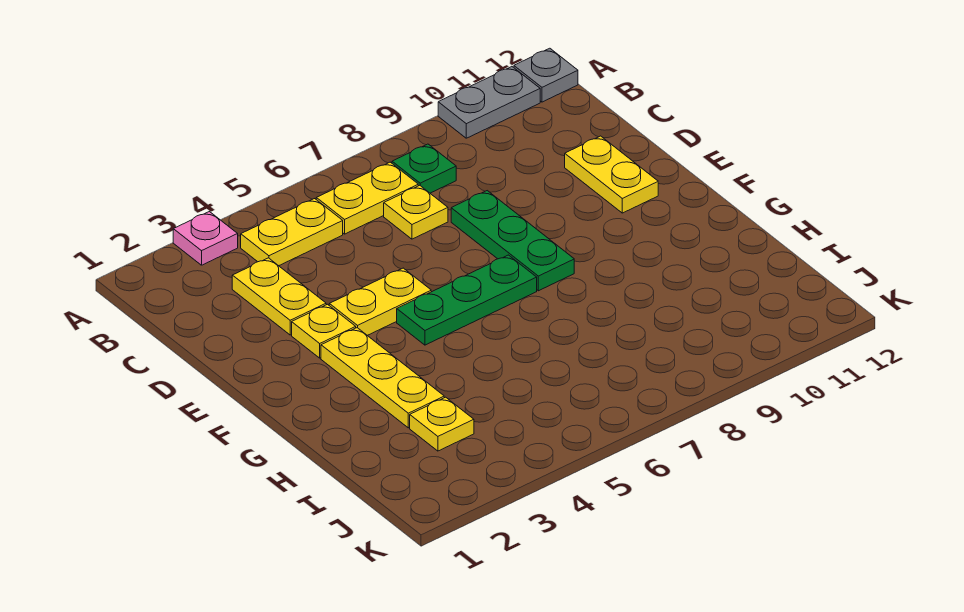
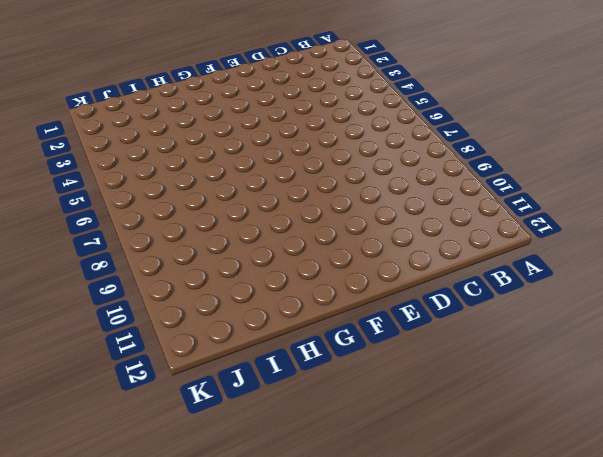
none -> pink plate A3 level 1
none -> grey plate A10:A11 level 1
none -> grey plate A12 level 1

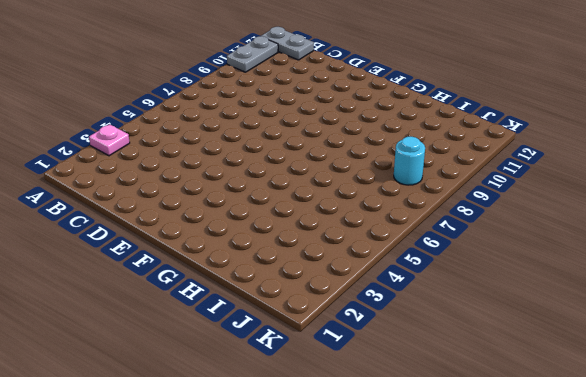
grey plate A12:B12 level 1 -> grey plate A12 level 1
cyan round brick J8 level 1 -> none
none -> yellow plate B4:B5 level 1
none -> yellow plate B6:B7 level 1
none -> green plate B8 level 1

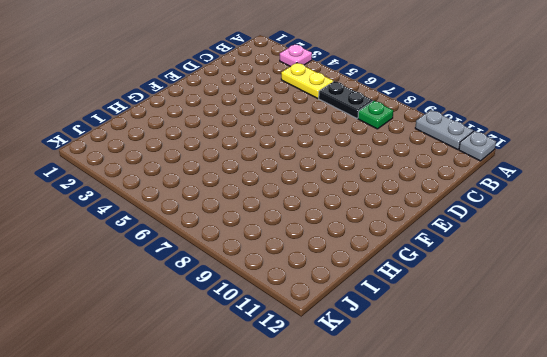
black plate B6:B7 level 1 -> yellow plate B6:B7 level 1
none -> yellow plate C3:D3 level 1
none -> yellow plate C7 level 1
none -> green plate D8:F8 level 1

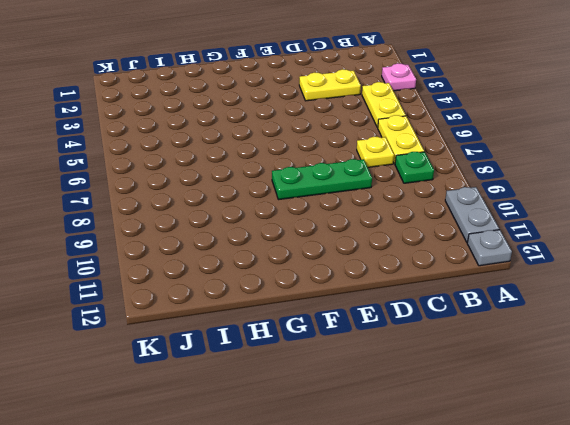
none -> yellow plate D11:E11 level 1
none -> yellow plate E3 level 1
none -> yellow plate E4:E5 level 1

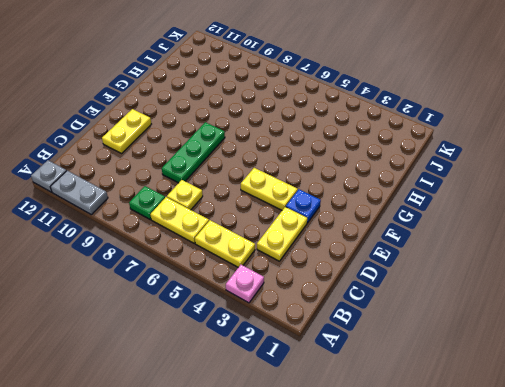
blue plate E3 level 1 -> yellow plate E3 level 1
none -> yellow plate F3:H3 level 1
none -> green plate F5:F7 level 1
none -> yellow plate I3 level 1

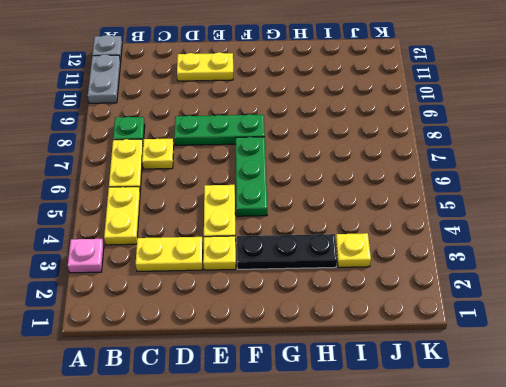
black plate F3:H3 level 1 -> yellow plate F3:H3 level 1

